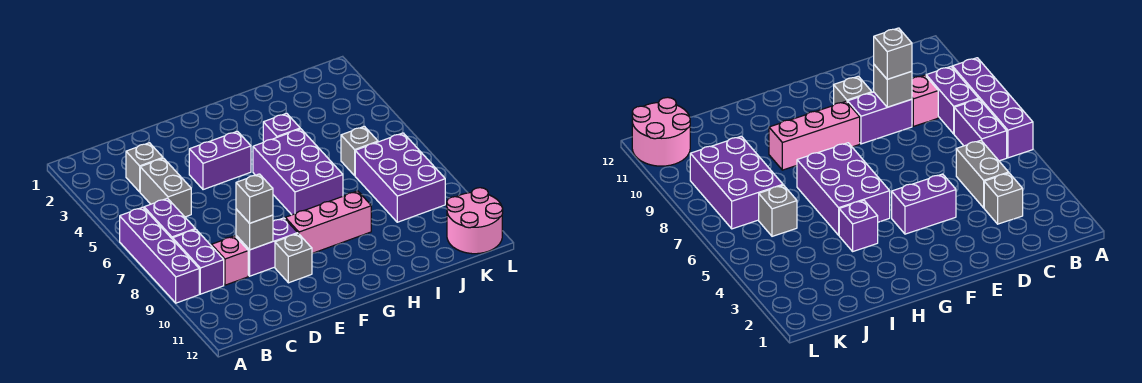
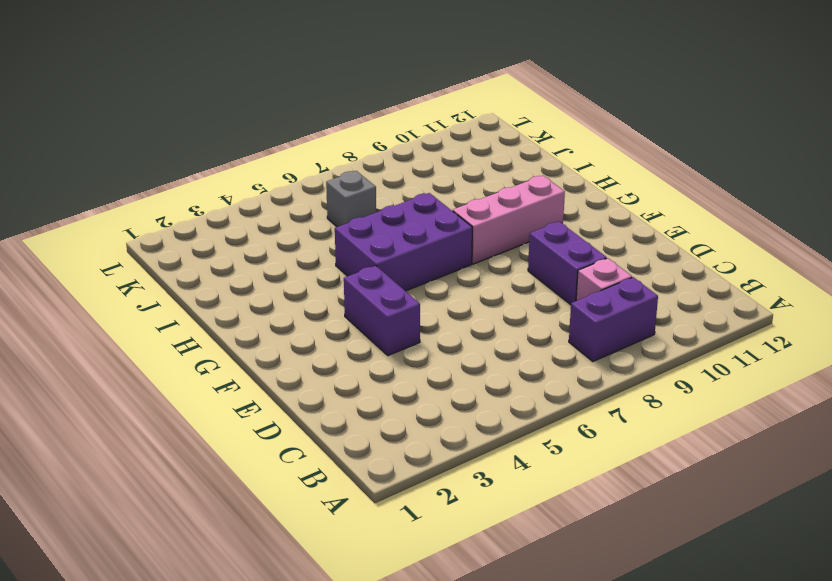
pink brick G8:G10 level 1 -> pink brick F9:H9 level 1
none -> purple brick A6:A9 level 1
none -> purple brick B6:B7 level 1
none -> grey brick C3 level 1

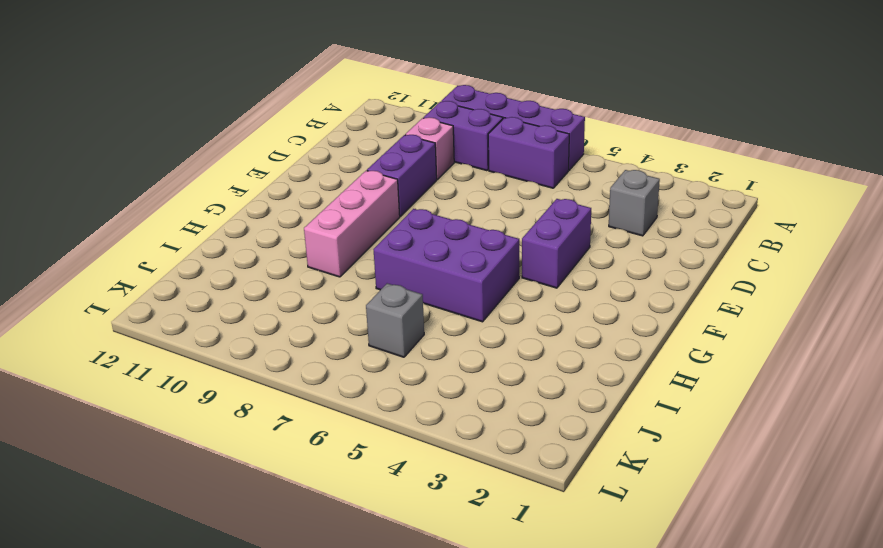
none -> grey brick C4:C5 level 1
none -> grey brick E10 level 1
none -> purple brick H4 level 1

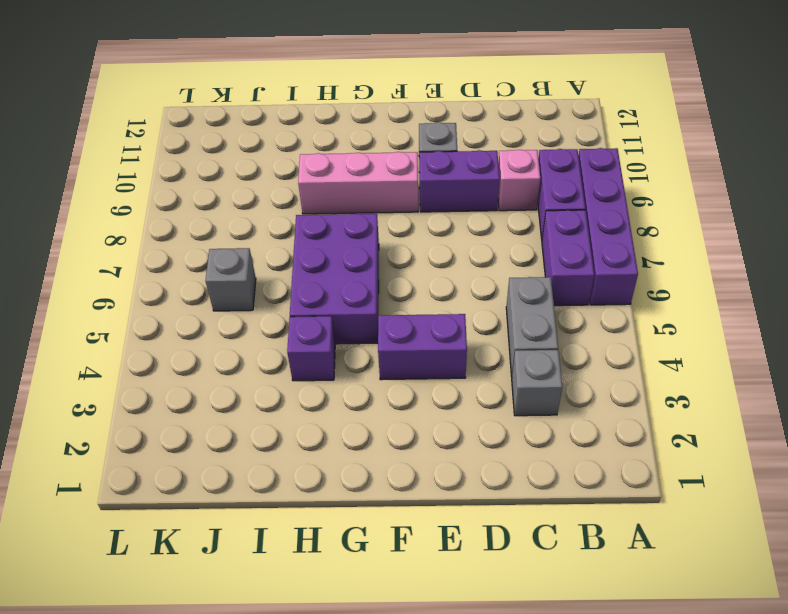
none -> purple brick J7:K9 level 1
none -> pink round brick K11:L12 level 1
none -> grey brick D9 level 2

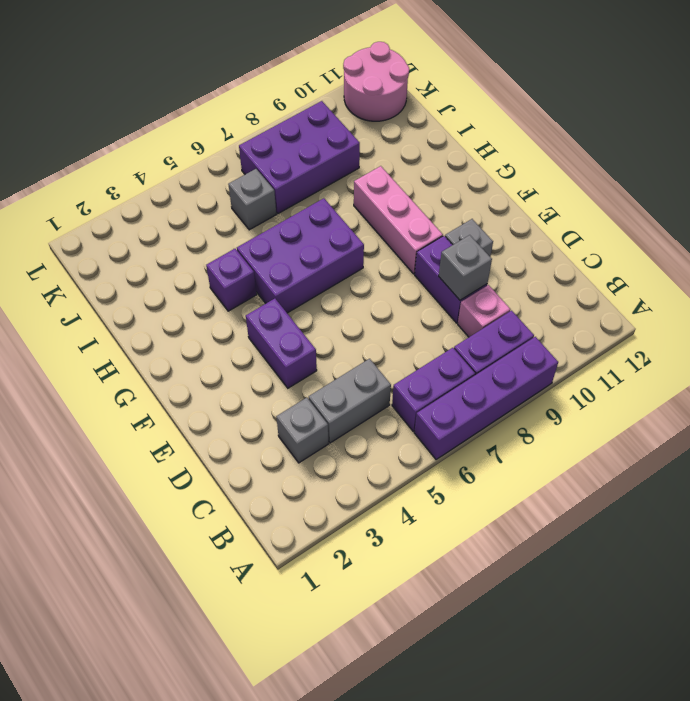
none -> grey brick D9 level 3

